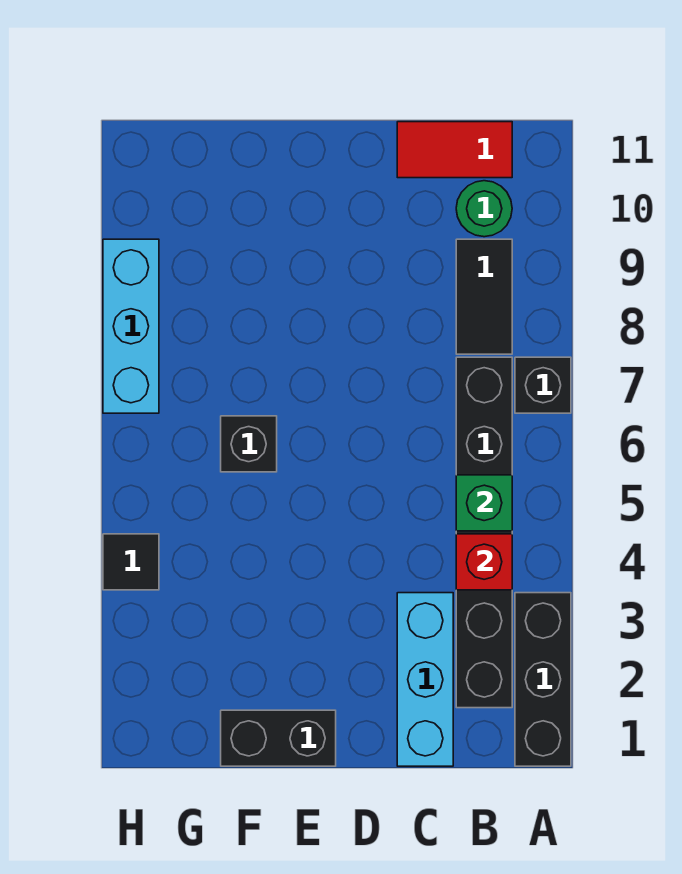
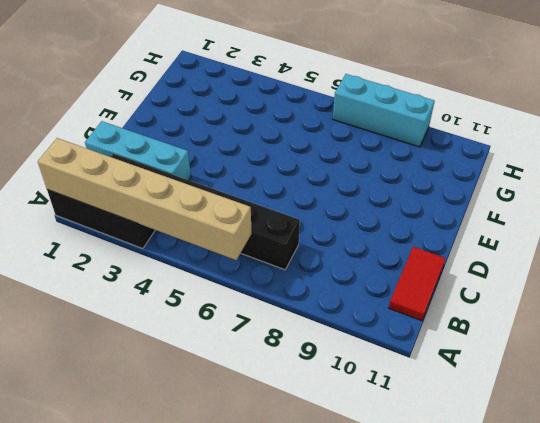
tan brick A1:A6 level 2 -> none
none -> black brick A7 level 1
none -> black tile B8:B9 level 1
none -> green round brick B10 level 1

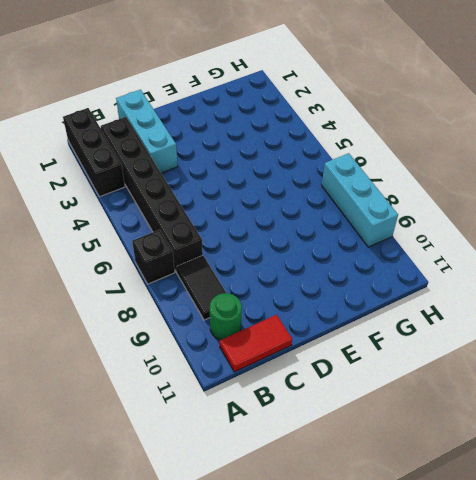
none -> black brick E1:F1 level 1
none -> black brick F6 level 1
none -> black tile H4 level 1

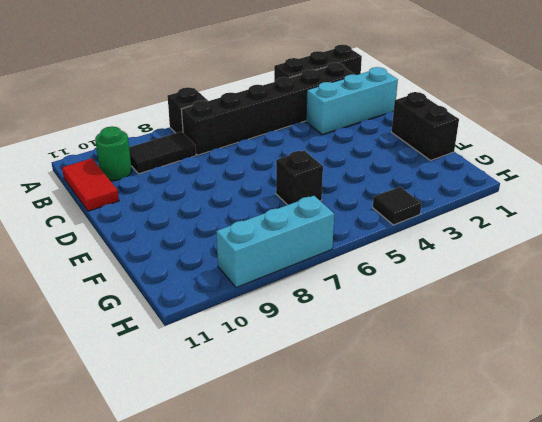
none -> red brick B4 level 2
none -> green brick B5 level 2

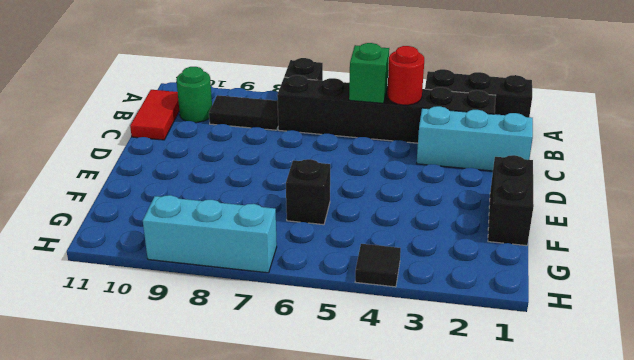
red round brick B4 level 2 -> red brick B4 level 2

